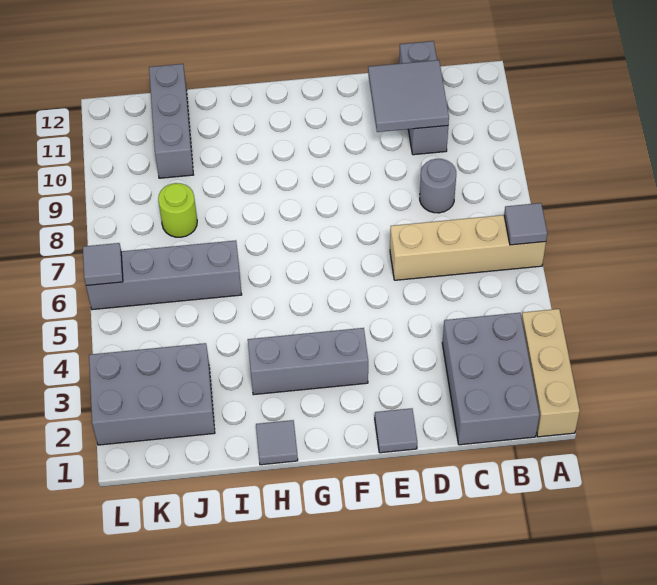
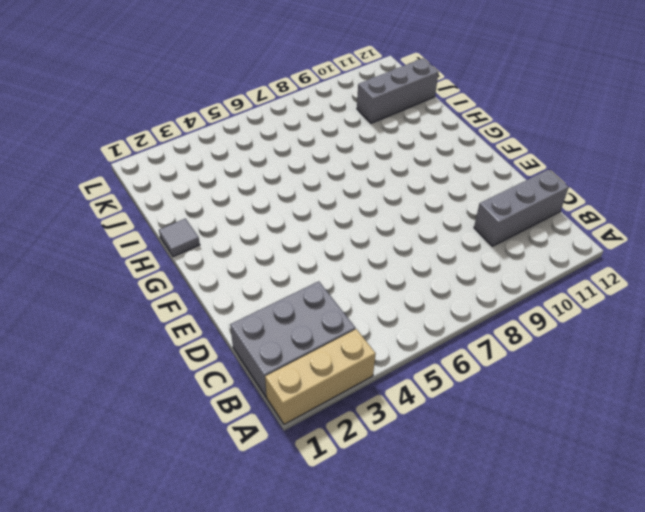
none -> tan brick A6:D6 level 1
none -> grey round brick C8 level 1
none -> grey tile E1 level 1

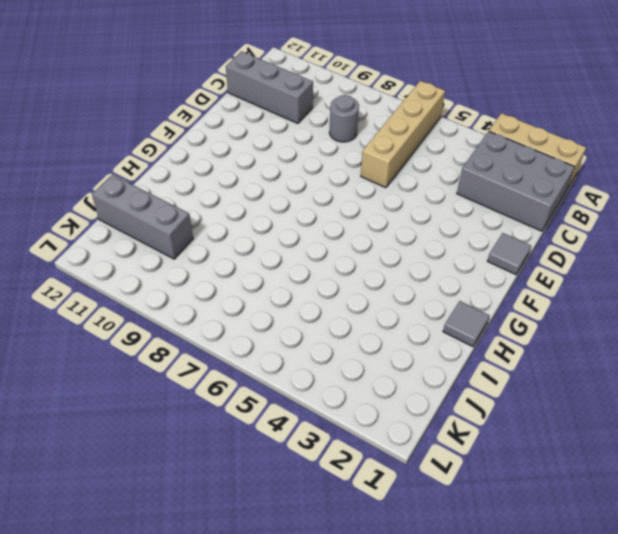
none -> grey brick F3:H3 level 1
none -> grey brick I6:L6 level 1
none -> grey brick J2:L3 level 1

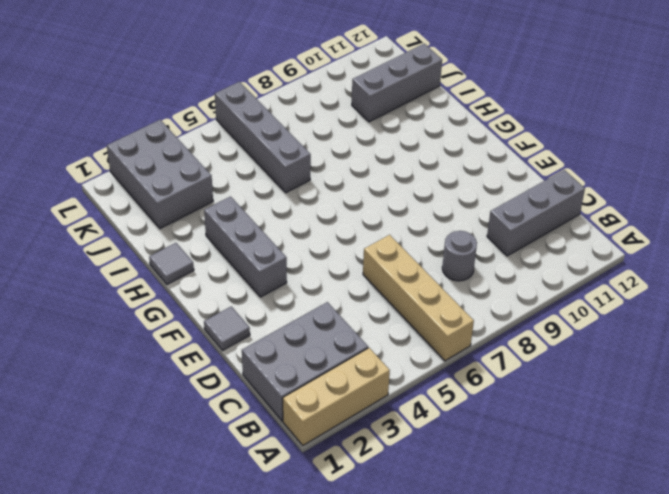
none -> lime round brick J8 level 1
none -> grey tile A6 level 2
none -> grey tile C10:D11 level 2

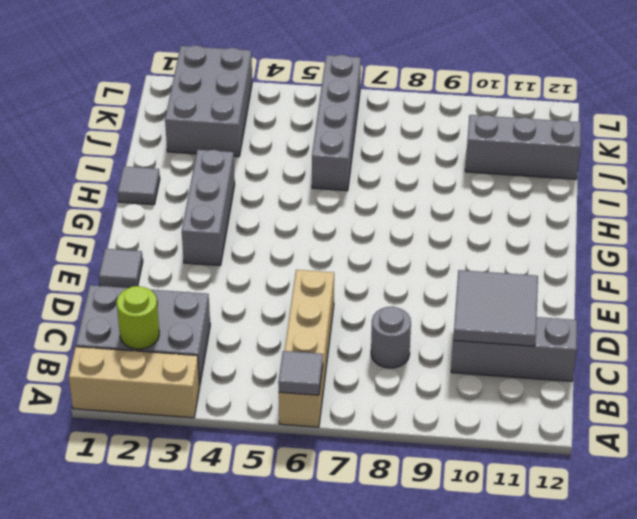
lime round brick B2 level 2 -> lime round brick J8 level 1
none -> grey tile L6 level 2

